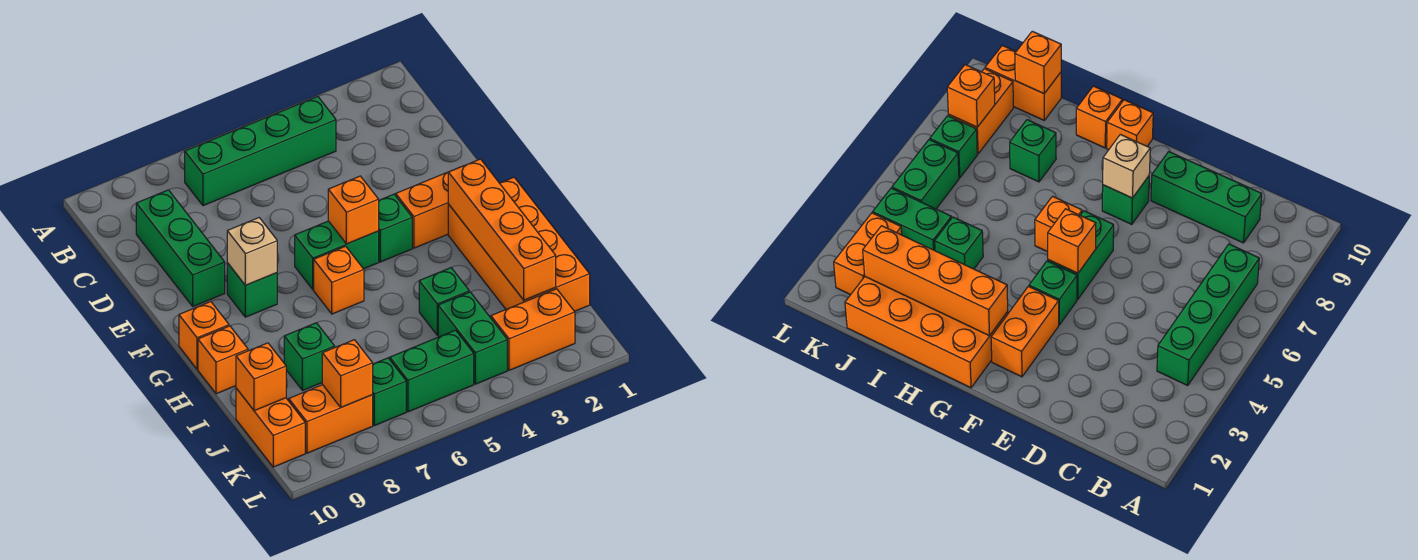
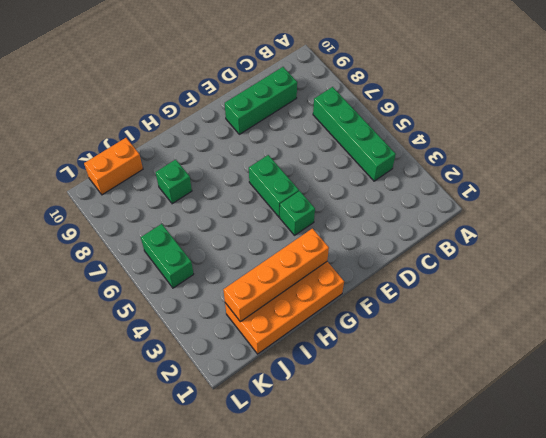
none -> orange brick F2:F3 level 1
none -> green brick F8 level 1
none -> orange brick G6 level 1

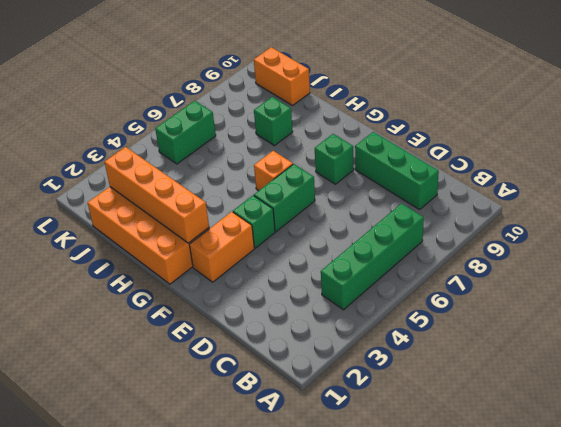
none -> orange brick G10 level 1
none -> orange brick H10 level 1
none -> green brick I4 level 1

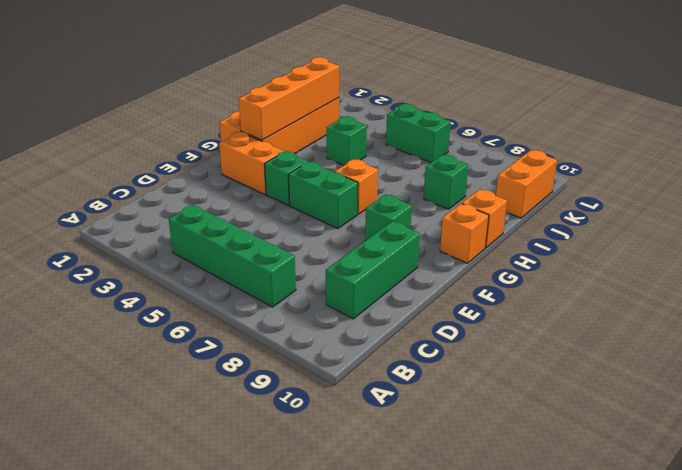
none -> green brick J4:K4 level 1
none -> orange brick K2:K3 level 1
none -> green brick K7 level 1

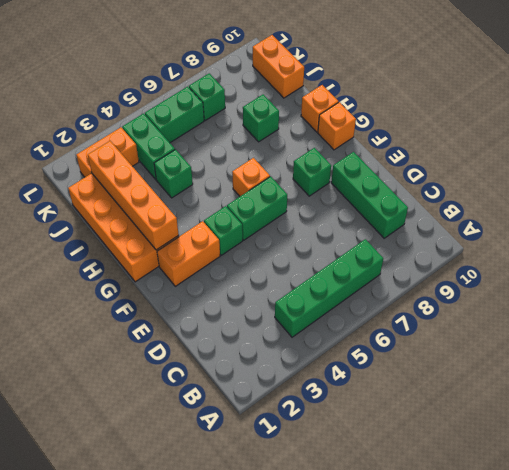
none -> orange brick K8:K9 level 1
none -> orange brick F5 level 2
none -> tan brick F8 level 2

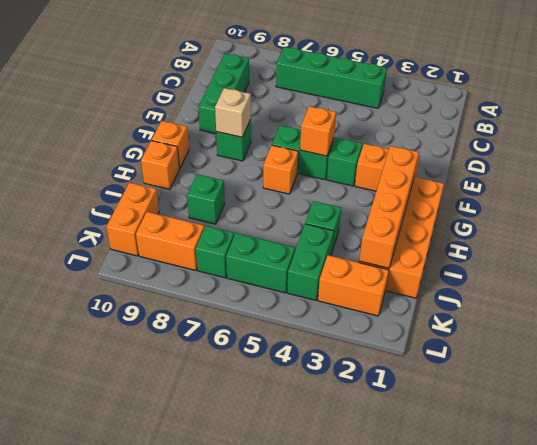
none -> orange brick J10 level 2
none -> orange brick K8 level 2

